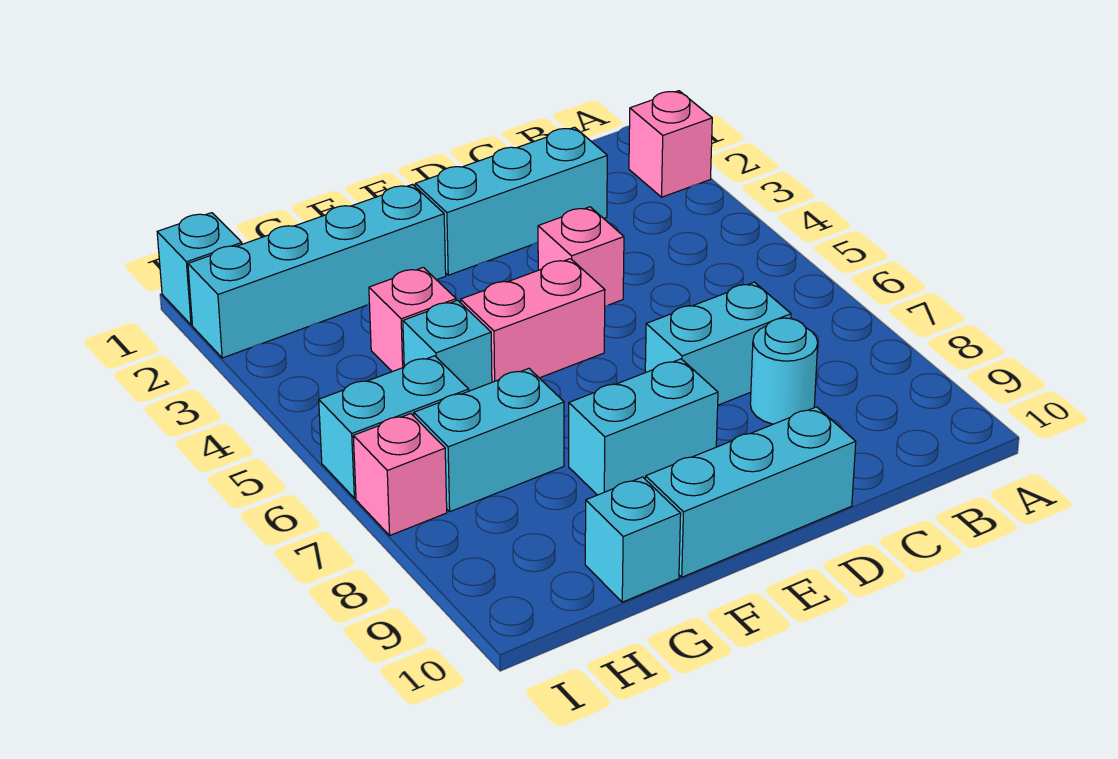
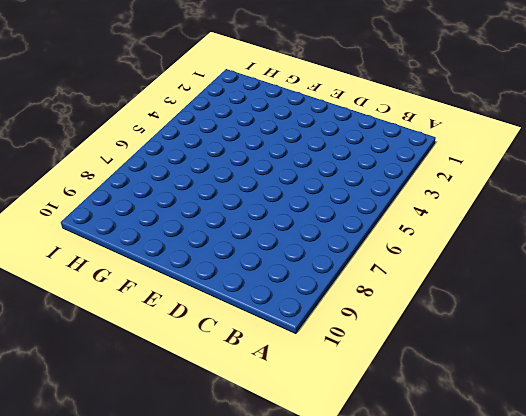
none -> pink brick A2 level 1
none -> cyan brick C2:E2 level 1
none -> cyan brick C7:D7 level 1

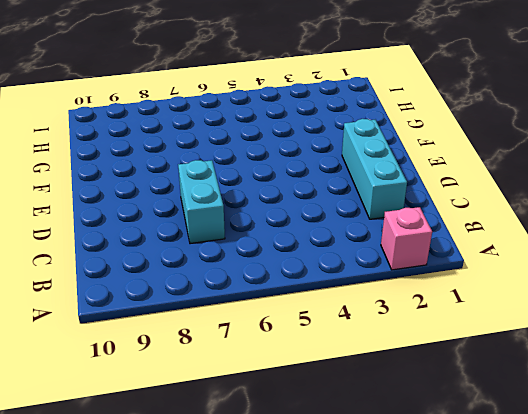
none -> cyan round brick C8 level 1
none -> pink brick D4 level 1
none -> cyan brick D10:F10 level 1

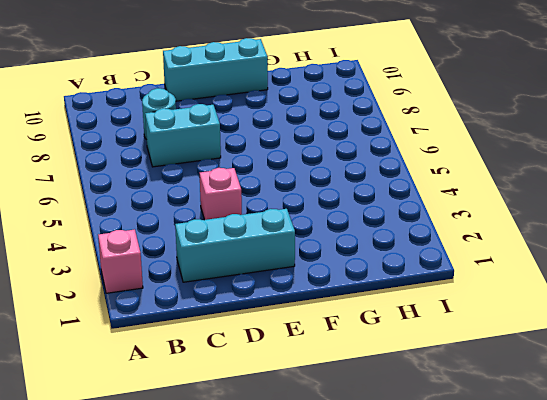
none -> pink brick E5:F5 level 1
none -> cyan brick E8:F8 level 1
none -> cyan brick F2:I2 level 1

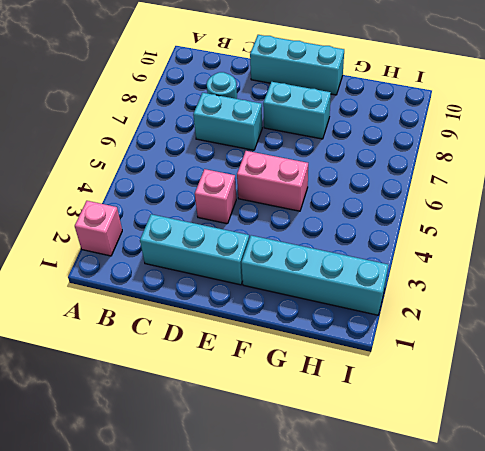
none -> pink brick G4 level 1
none -> cyan brick G5 level 1
none -> cyan brick G7:H7 level 1

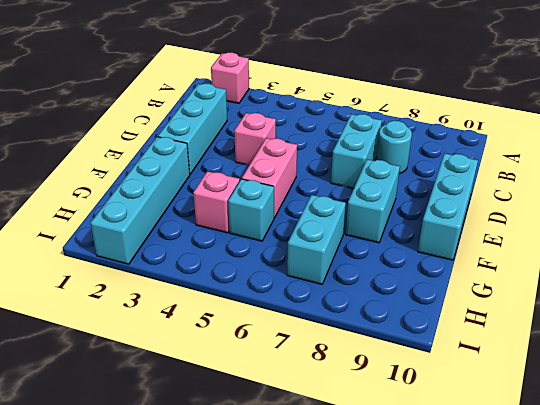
none -> cyan brick G10 level 1
none -> cyan brick H6:I6 level 1
none -> cyan brick I1 level 1

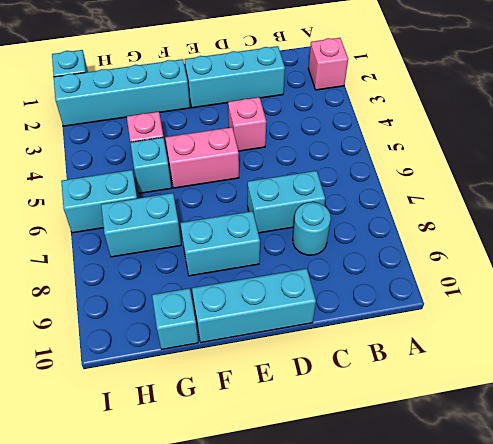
none -> pink brick I7 level 1

